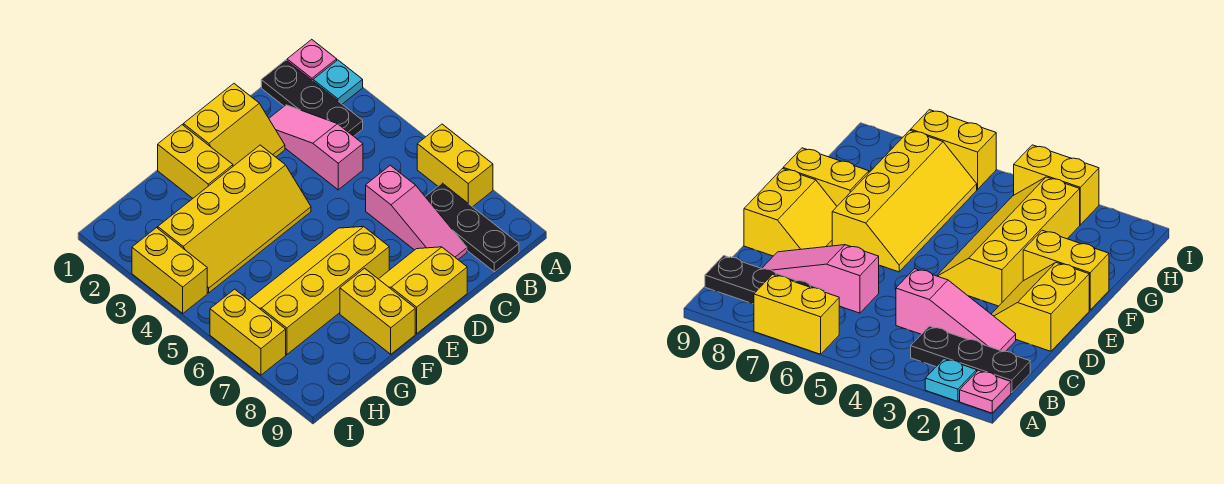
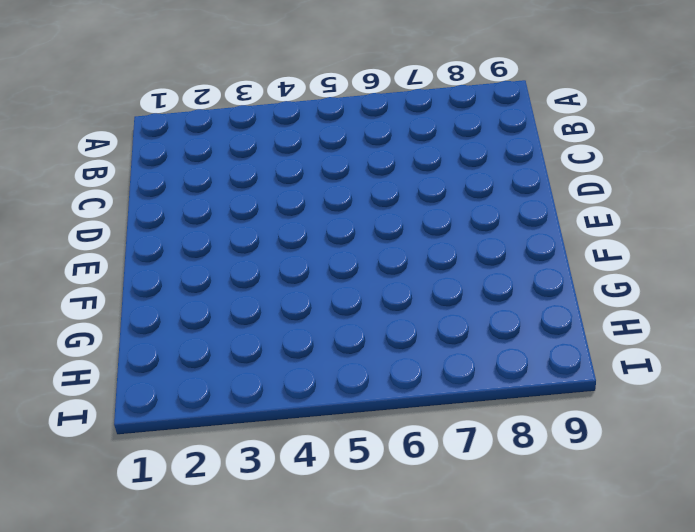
none -> pink plate A1 level 1
none -> cyan plate A2 level 1
none -> yellow brick A6:A7 level 1

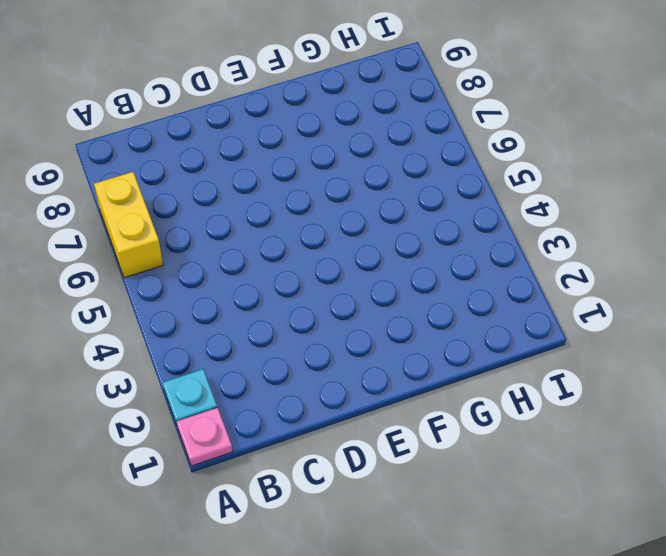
none -> black plate B1:B3 level 1
none -> black plate B7:B9 level 1
none -> pink slope C2:C4 level 1 top 4

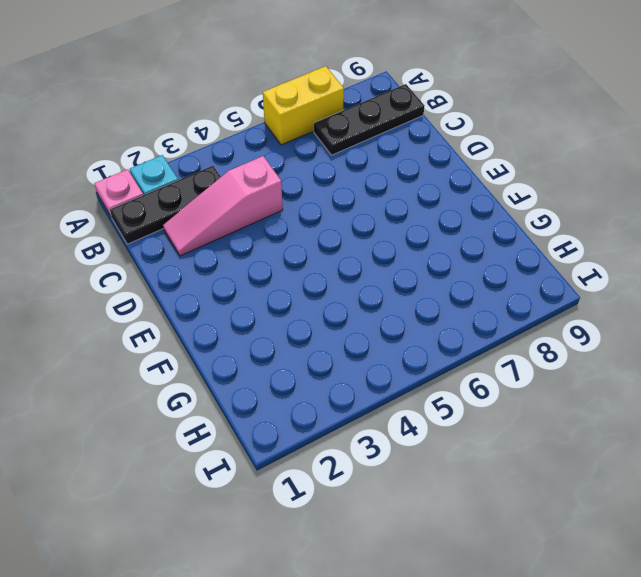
none -> pink slope C6:C8 level 1 top 6
none -> yellow slope D1:E2 level 1 top 1
none -> yellow slope D8:E9 level 1 top 9

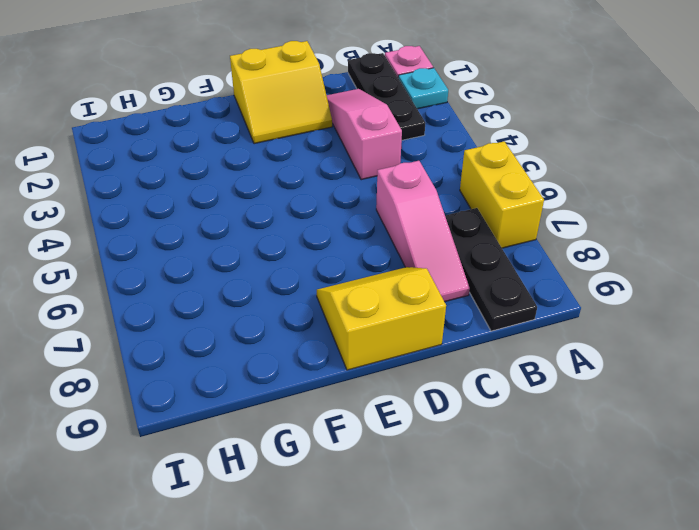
none -> yellow slope E3:H4 level 1 top 3
none -> yellow slope E6:H7 level 1 top 7
none -> yellow brick F1:F2 level 1

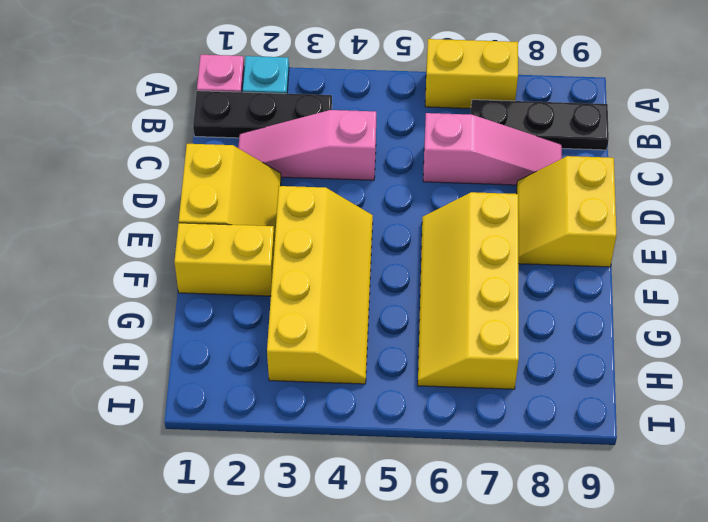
none -> yellow brick F8:F9 level 1
none -> yellow brick I3:I4 level 1
none -> yellow brick I6:I7 level 1

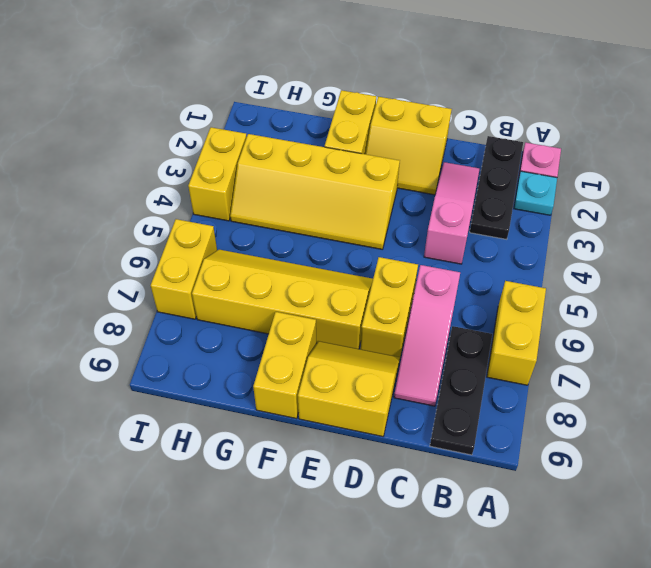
yellow brick D6:D7 level 1 -> none

